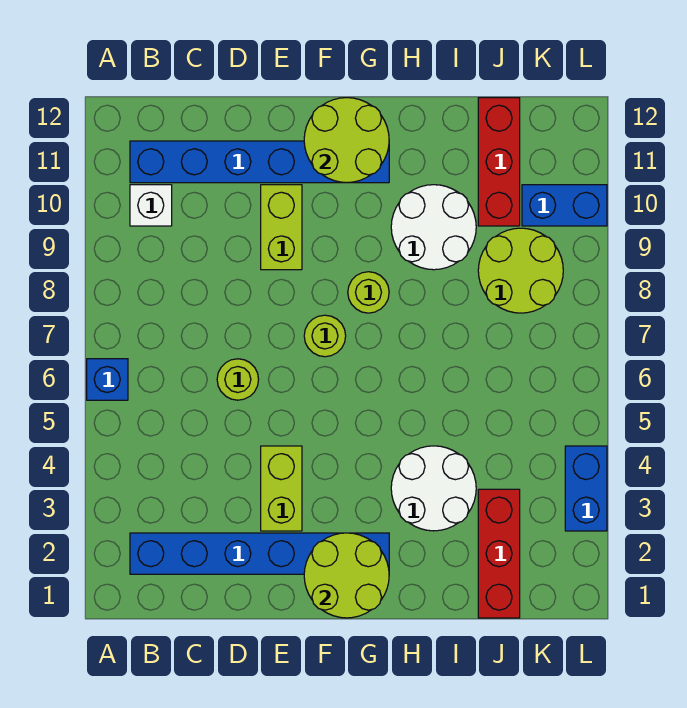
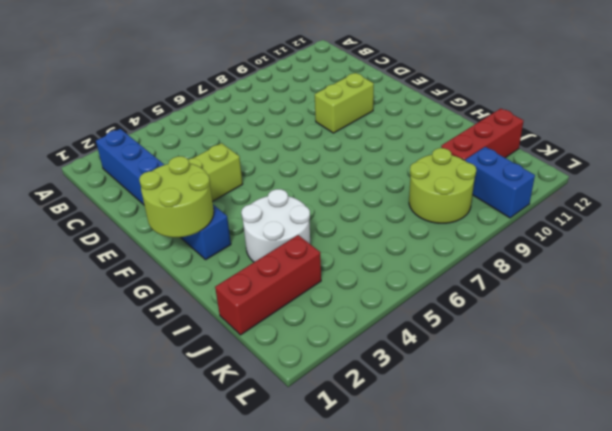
none -> blue brick A6 level 1
none -> white brick B10 level 1
none -> blue brick B11:G11 level 1

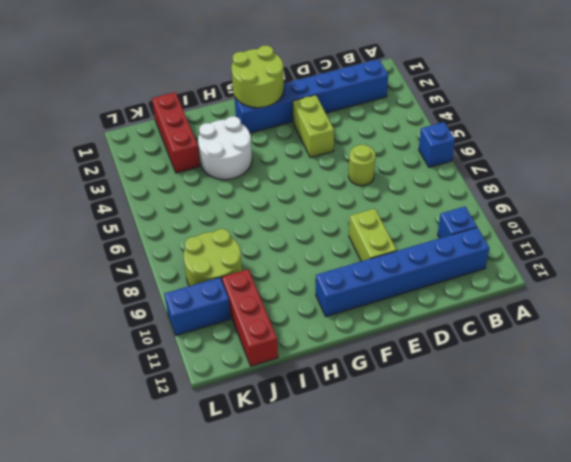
blue brick B10 level 1 -> white brick B10 level 1
none -> lime round brick F7 level 1
none -> lime round brick G8 level 1
none -> white round brick H9:I10 level 1

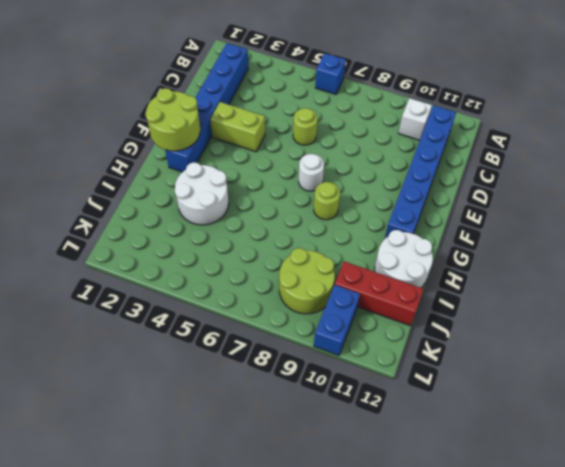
white round brick F7 level 1 -> lime round brick F7 level 1
white round brick H11:I12 level 1 -> white round brick H9:I10 level 1
none -> lime brick E9:E10 level 1
none -> red brick J1:J3 level 1
none -> blue brick L3:L4 level 1

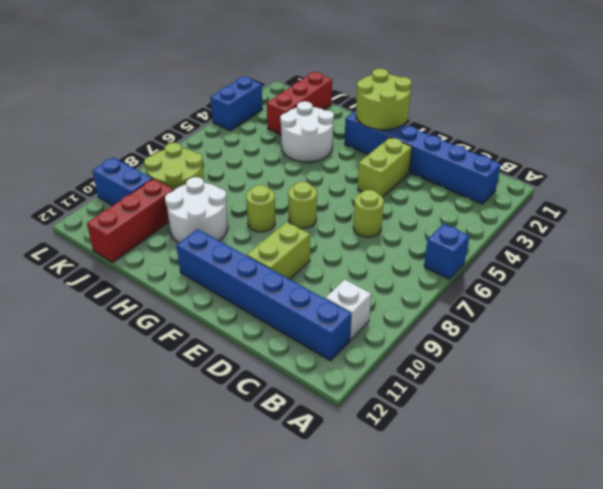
none -> lime round brick F11:G12 level 2

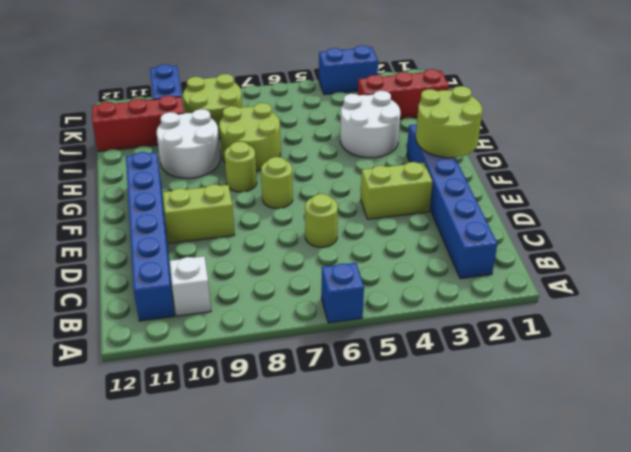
lime round brick H7:I8 level 1 -> lime round brick F11:G12 level 2

